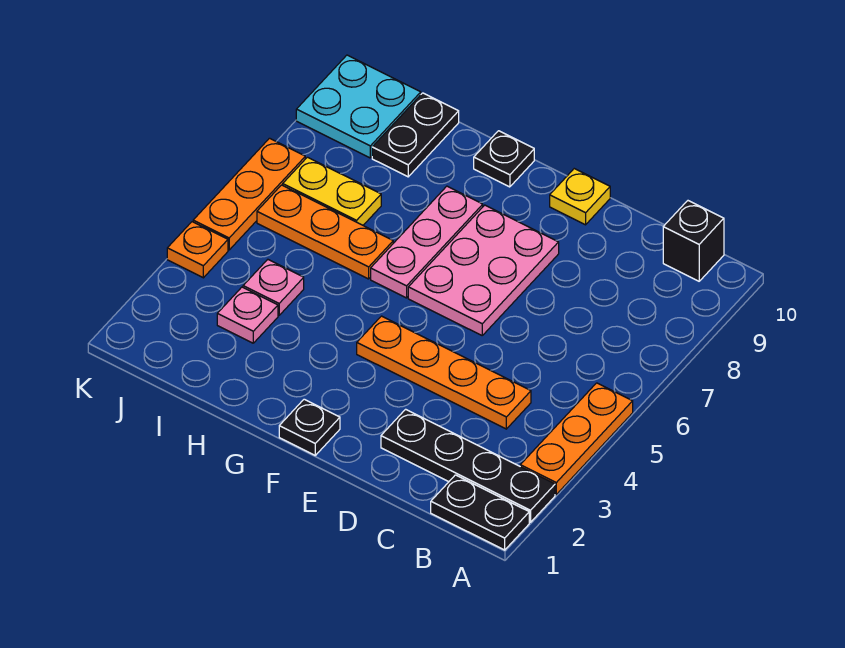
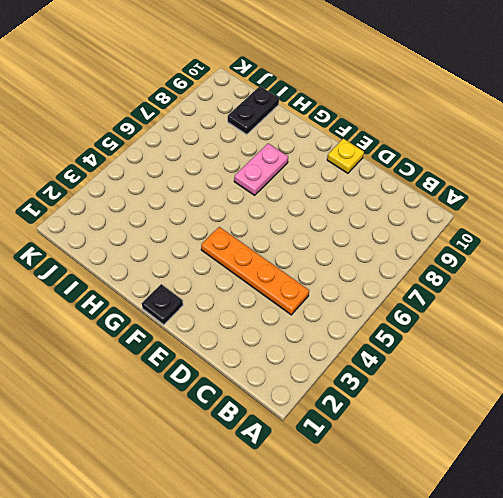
pink plate G7:G8 level 1 -> pink plate G6:G8 level 1
none -> black plate A1:B1 level 1
none -> black plate A2:D2 level 1
none -> orange plate A3:A5 level 1

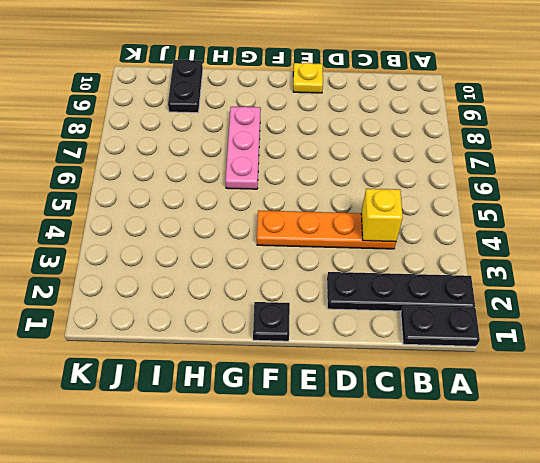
yellow brick C4 level 2 -> none
none -> orange plate A3:A5 level 1
none -> black brick B10 level 1
none -> pink plate E6:F8 level 1

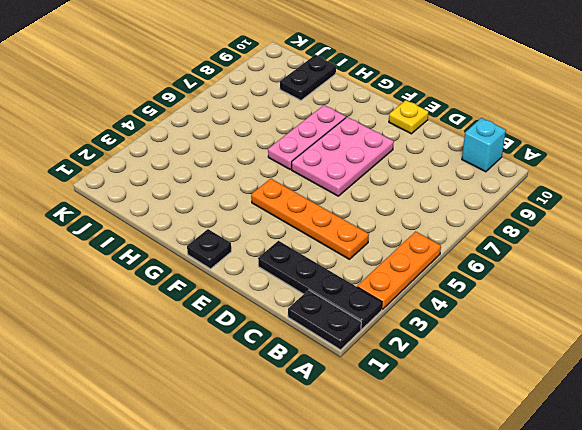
cyan brick B10 level 1 -> black brick B10 level 1
none -> black plate G10 level 1
none -> orange plate H6:J6 level 1
none -> pink plate I3 level 1

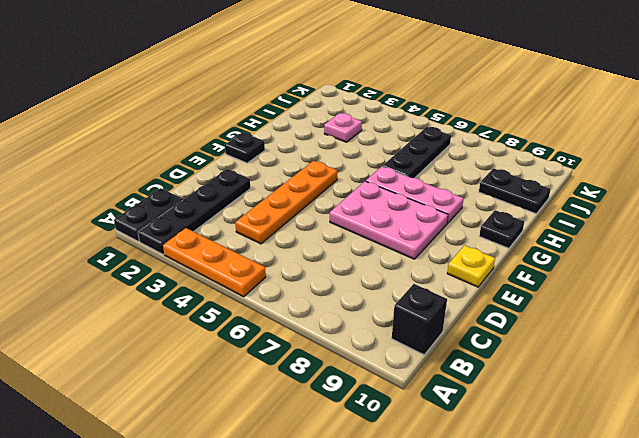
black plate H6:J6 level 1 -> orange plate H6:J6 level 1
none -> pink plate I4 level 1
none -> yellow plate I7:J7 level 1
none -> cyan plate J9:K10 level 1

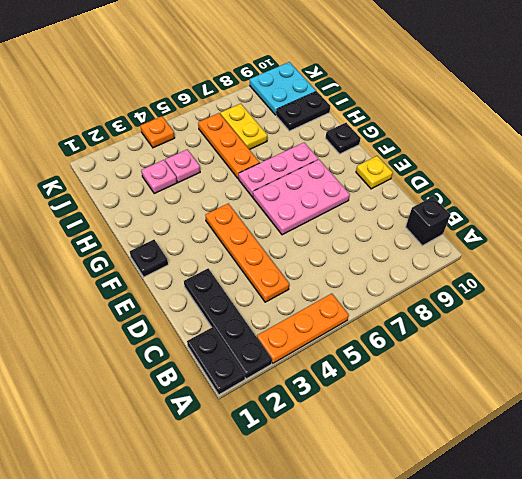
none -> orange plate K5:K7 level 1

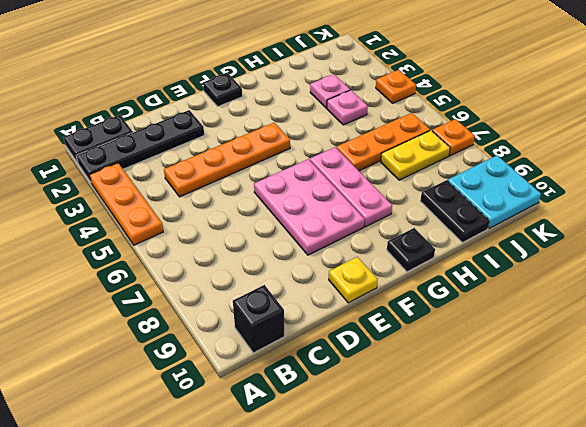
orange plate K7 level 1 -> orange plate K5:K7 level 1

